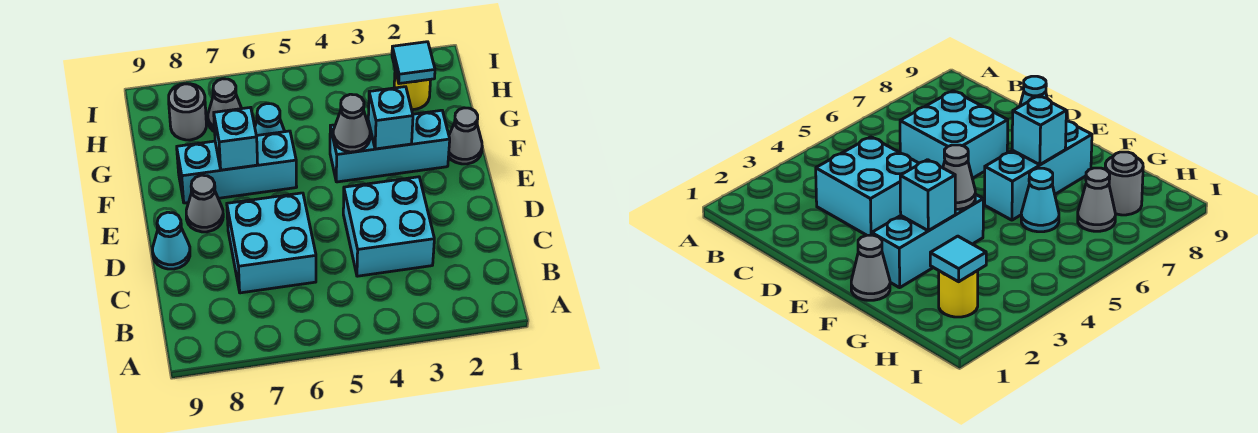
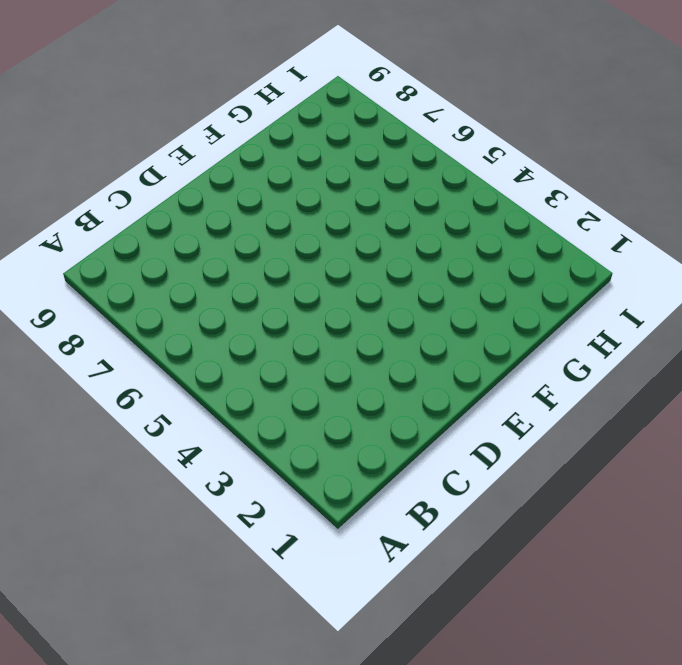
none -> cyan brick C3:D4 level 1
none -> cyan brick C6:D7 level 1
none -> cyan cone D9 level 1

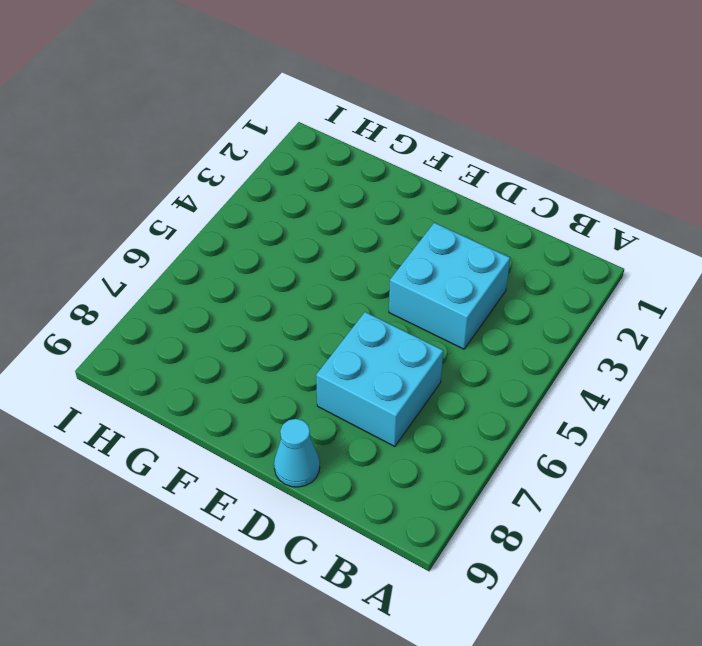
none -> grey cone E8 level 1
none -> grey cone F1 level 1
none -> cyan brick F2:F4 level 1

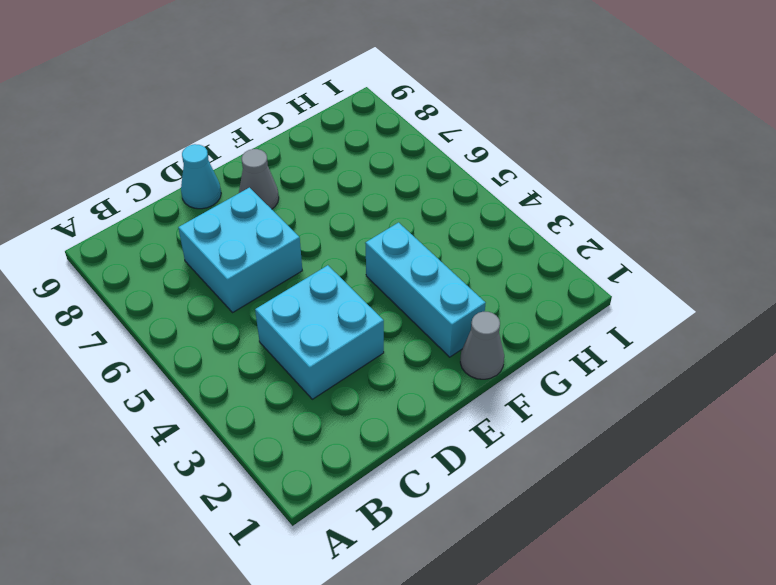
none -> cyan brick F6:F8 level 1
none -> cyan cone G6 level 1
none -> yellow round brick H2 level 1

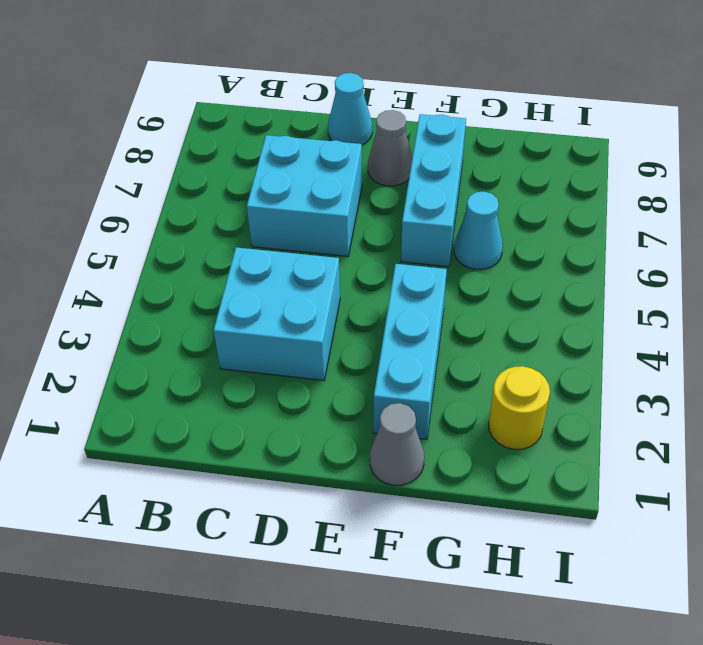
none -> grey cone H7 level 1
none -> grey round brick H8 level 1
none -> cyan brick F3 level 2

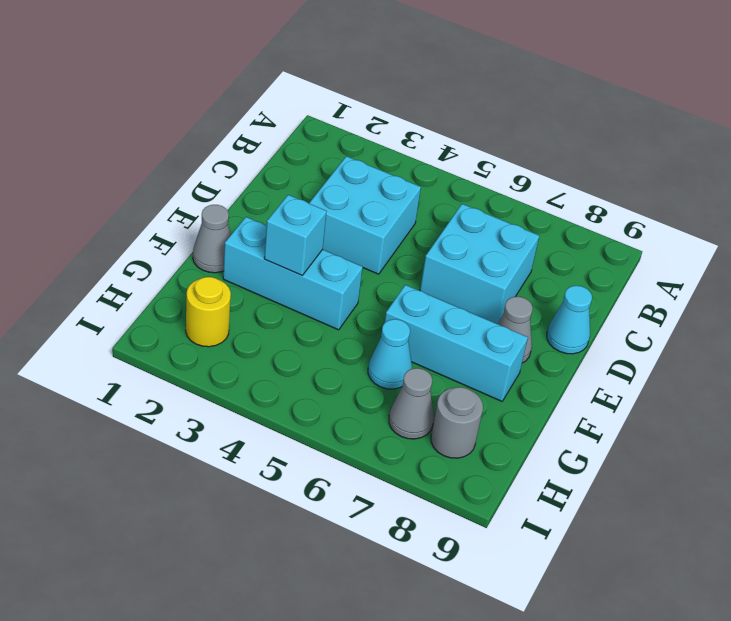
none -> grey cone F4 level 2
none -> cyan brick F7 level 2
none -> cyan tile H2 level 2

